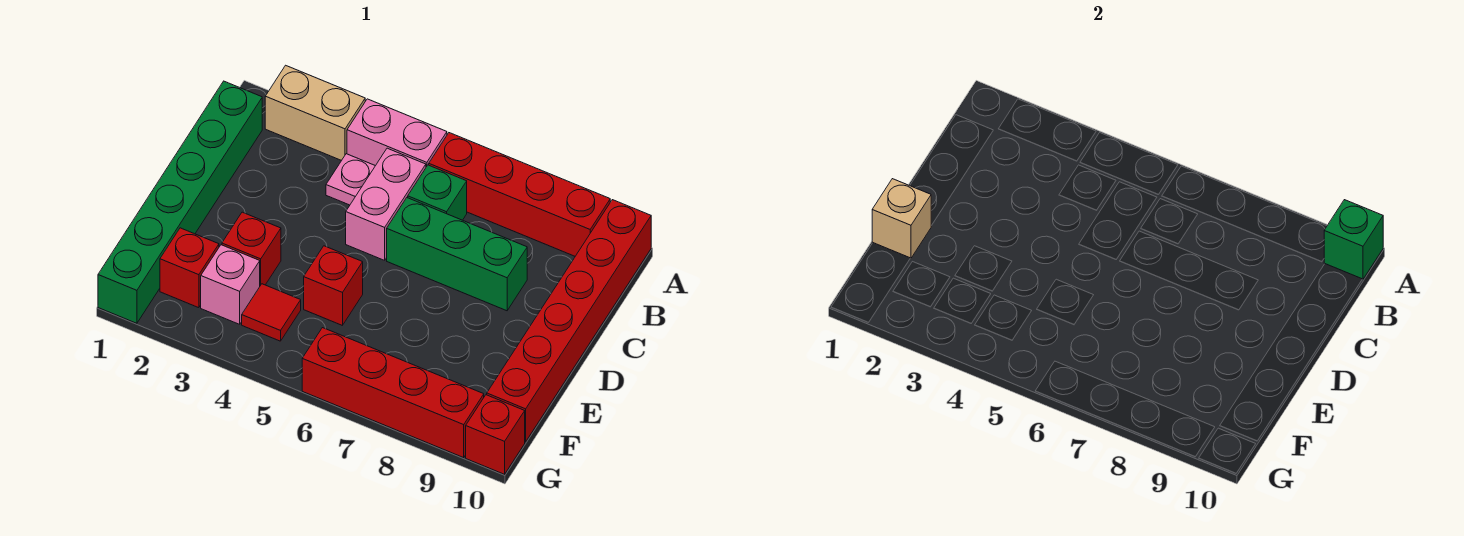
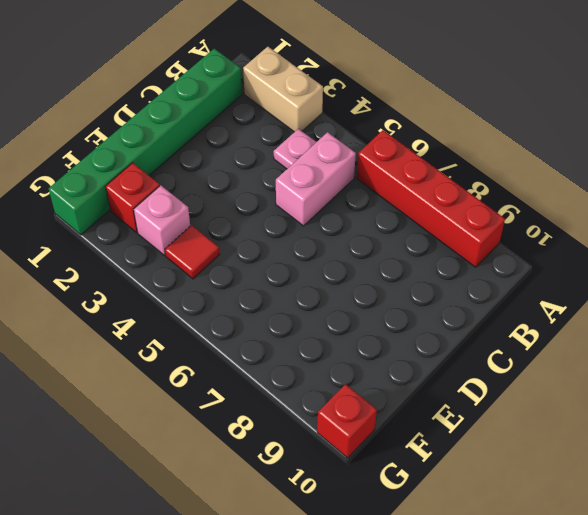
none -> pink brick A4:A5 level 1
none -> red brick A10:F10 level 1
none -> green brick B6 level 1

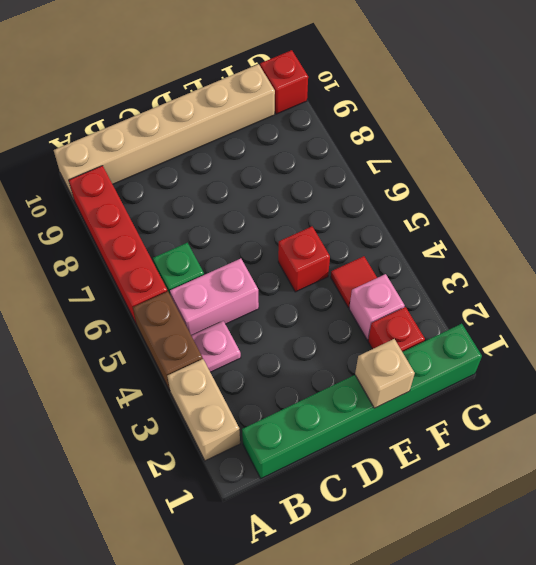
brown brick A4:A5 level 1 -> pink brick A4:A5 level 1
tan brick A10:F10 level 1 -> red brick A10:F10 level 1
none -> green brick C6:C8 level 1
none -> red brick E3 level 1
none -> red brick G6:G9 level 1

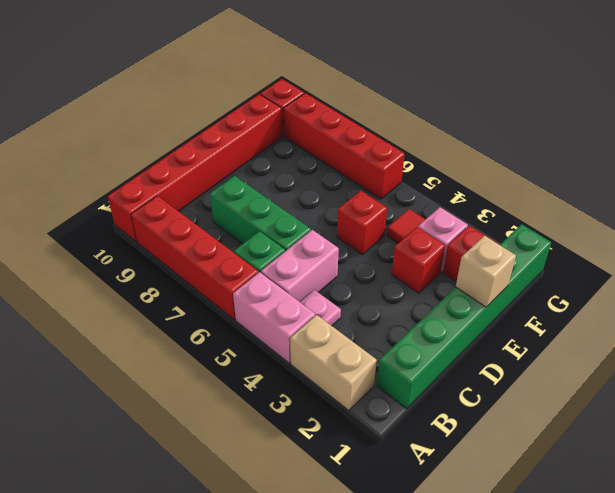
none -> green brick A10 level 2

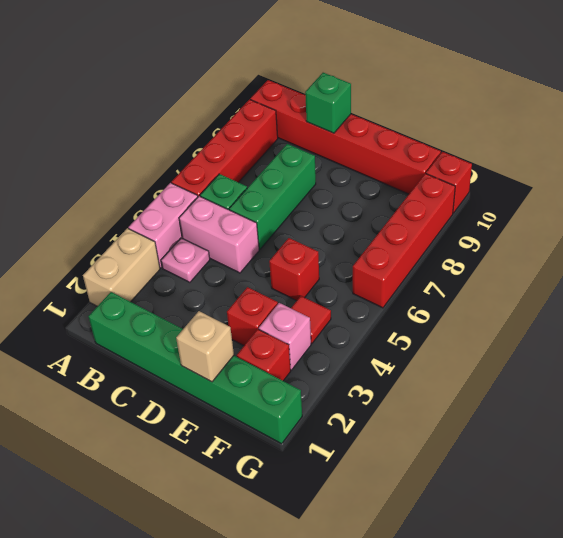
green brick C10 level 2 -> green brick A10 level 2

